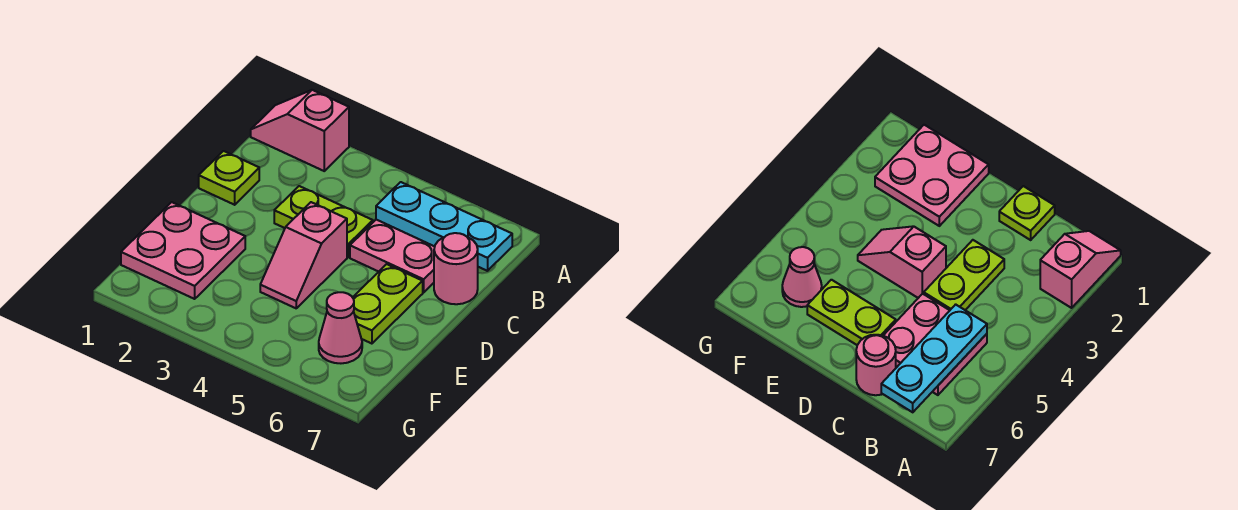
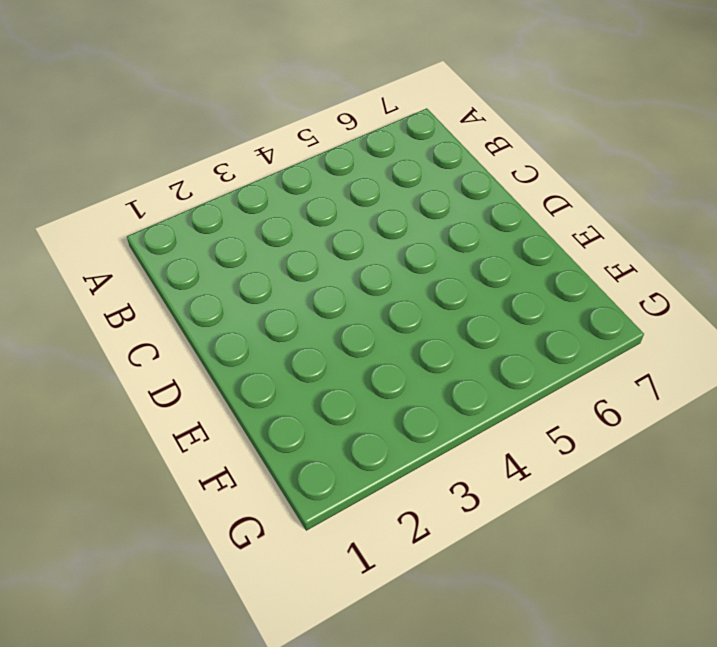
none -> pink slope A1:A2 level 1 top 2
none -> pink plate B5:C6 level 1

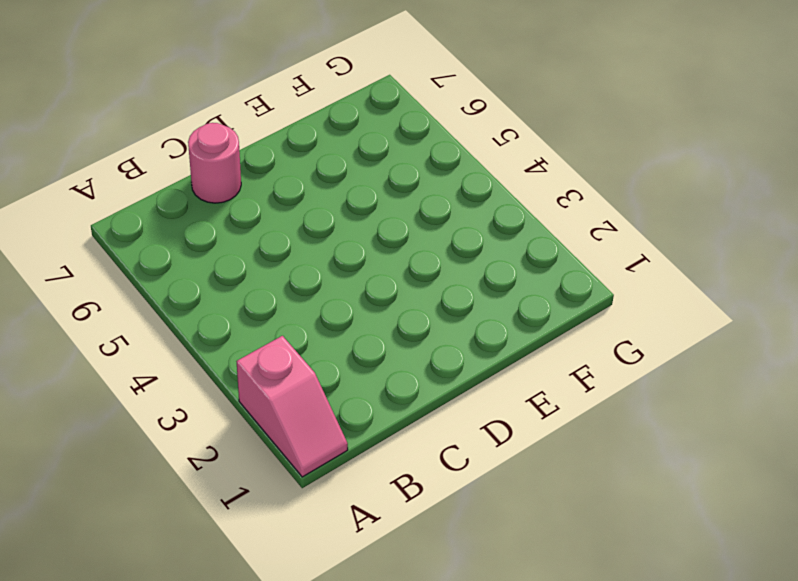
none -> pink plate B5:C6 level 1
none -> lime plate C1 level 1

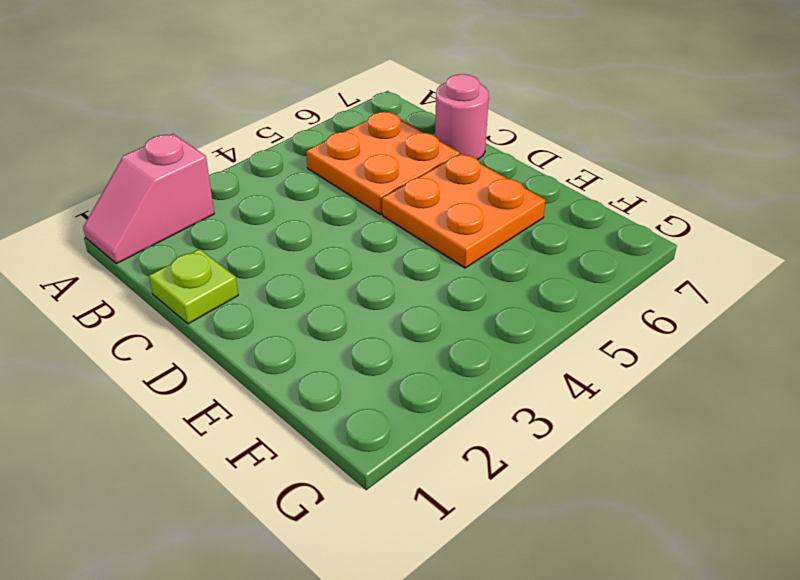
orange plate B5:C6 level 1 -> pink plate B5:C6 level 1
orange plate D5:E6 level 1 -> lime plate D6:E6 level 1
none -> lime plate C3:C4 level 1
none -> pink slope D4:E4 level 1 top D

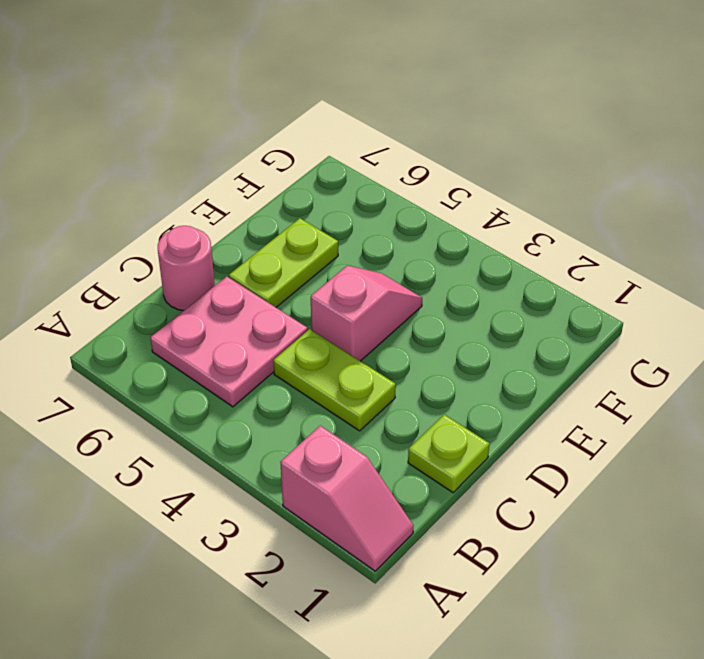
none -> pink plate E1:F2 level 1
none -> pink cone F6 level 1

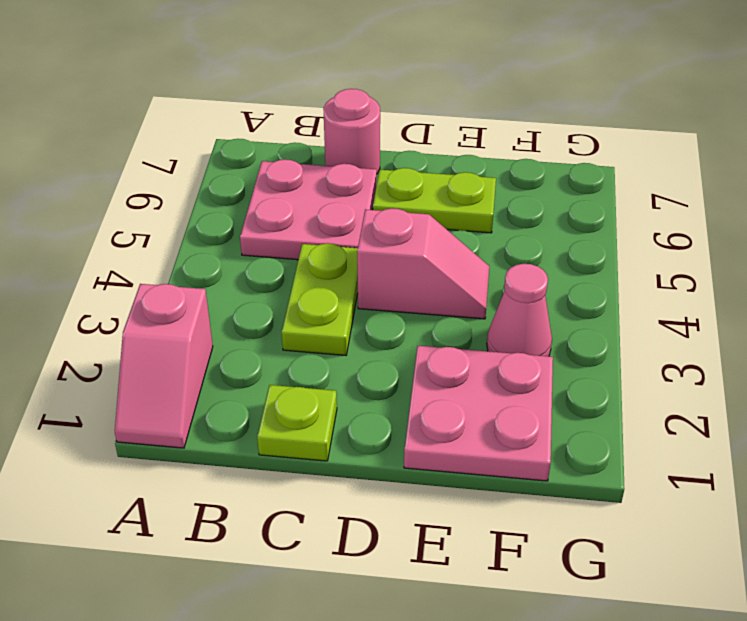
pink cone F3 level 1 -> pink cone F6 level 1
none -> cyan plate B5:B7 level 2

